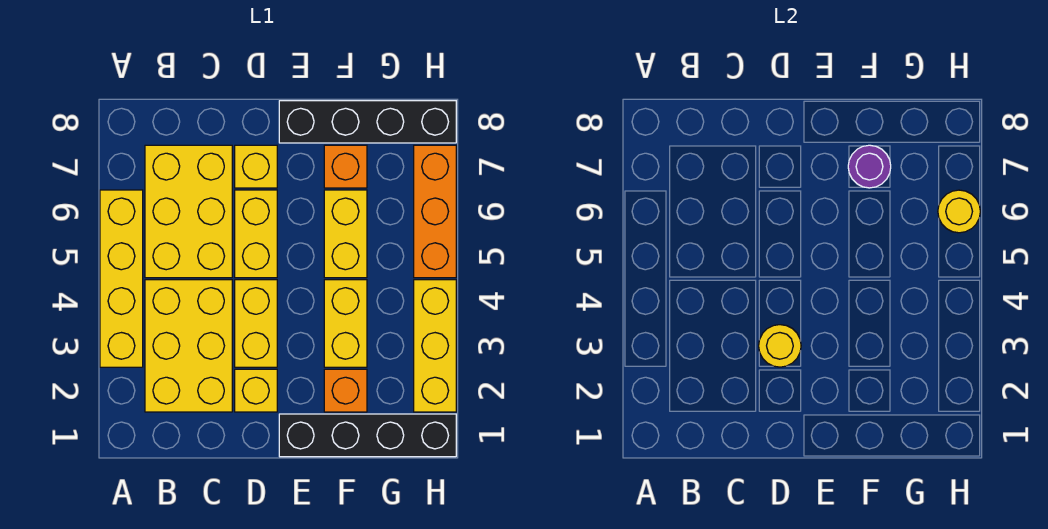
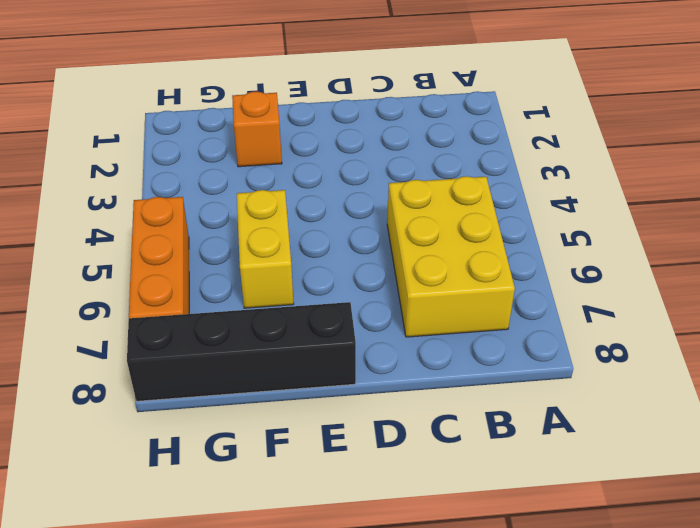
none -> yellow brick A3:A6 level 1
none -> yellow brick B2:C4 level 1
none -> yellow brick D2 level 1

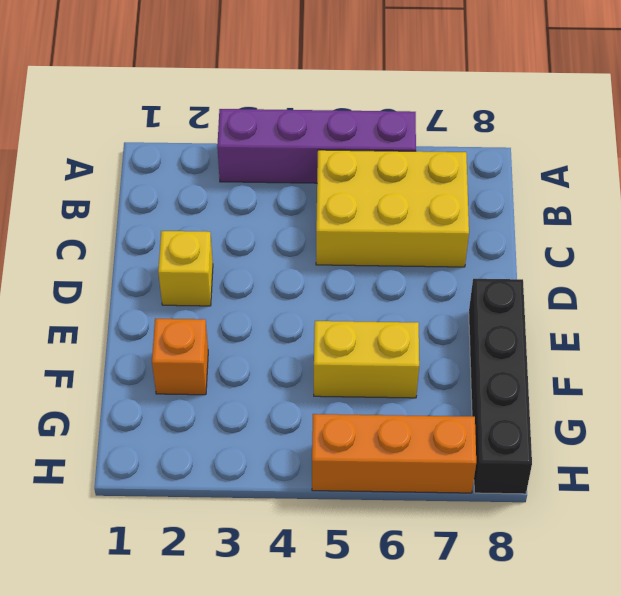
purple brick A3:A6 level 1 -> yellow brick A3:A6 level 1
none -> yellow brick B2:C4 level 1
none -> yellow brick D3:D4 level 1
none -> yellow brick D5:D6 level 1

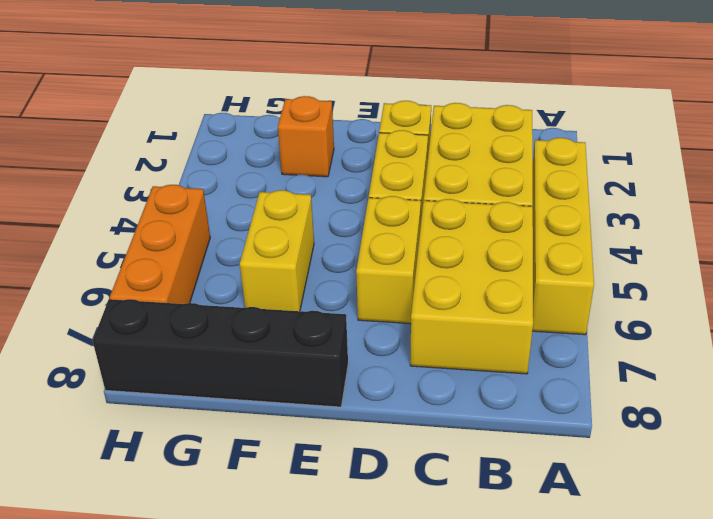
none -> yellow brick D7 level 1
none -> black brick E1:H1 level 1
none -> yellow brick F3:F4 level 1

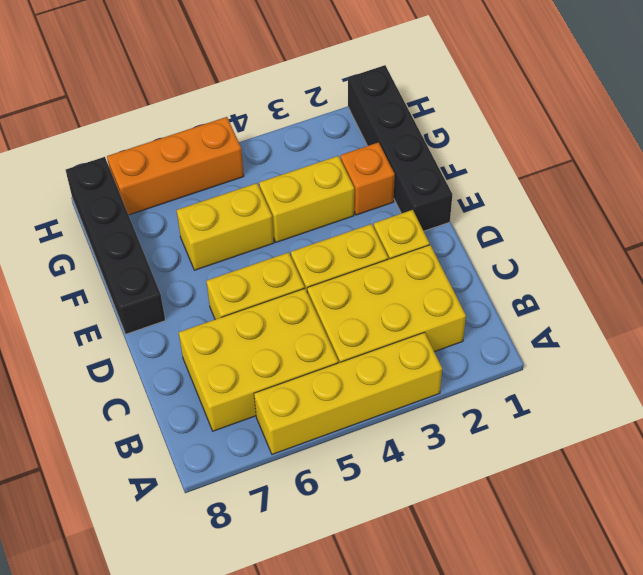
none -> yellow brick D7 level 1
none -> orange brick F7 level 1
none -> yellow brick H2:H4 level 1

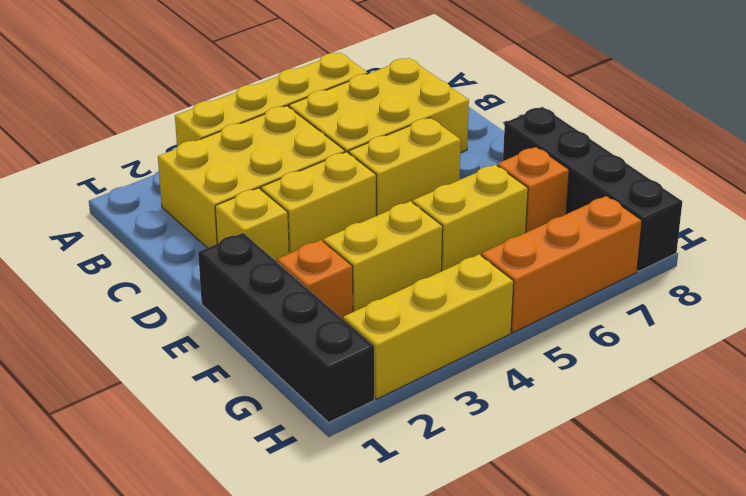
none -> yellow brick D7 level 1
none -> yellow round brick D3 level 2
none -> purple round brick F7 level 2

